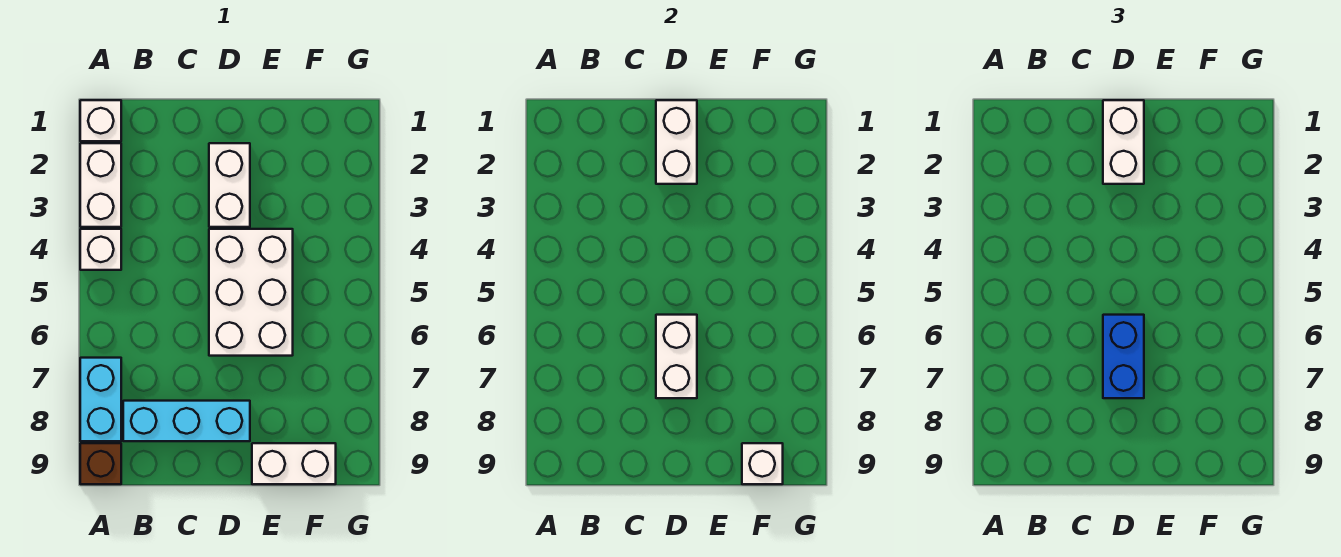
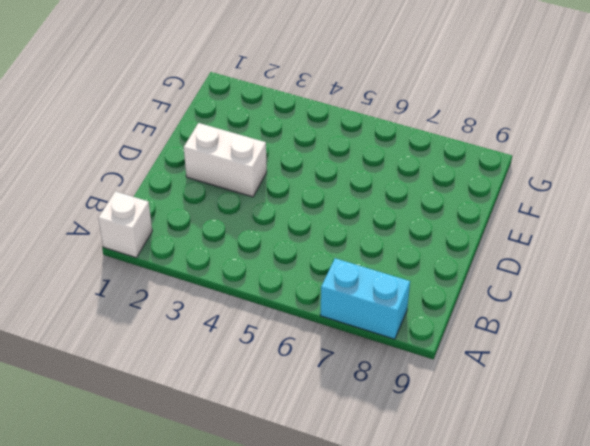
none -> white brick A2:A3 level 1
none -> white brick A4 level 1
none -> brown brick A9 level 1

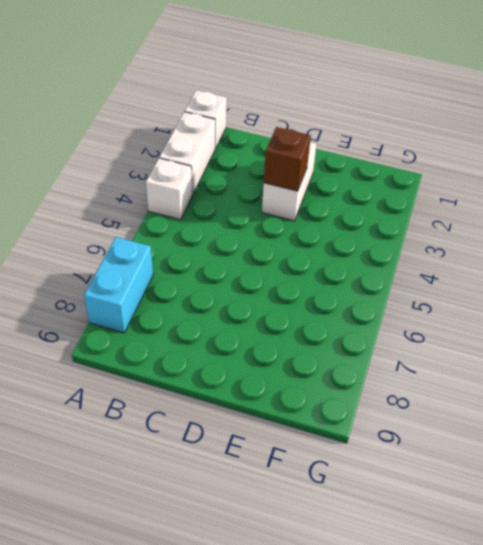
brown brick D3 level 2 -> brown brick A9 level 1
none -> cyan brick B8:D8 level 1
none -> white brick D4:E6 level 1
none -> white brick E9:F9 level 1

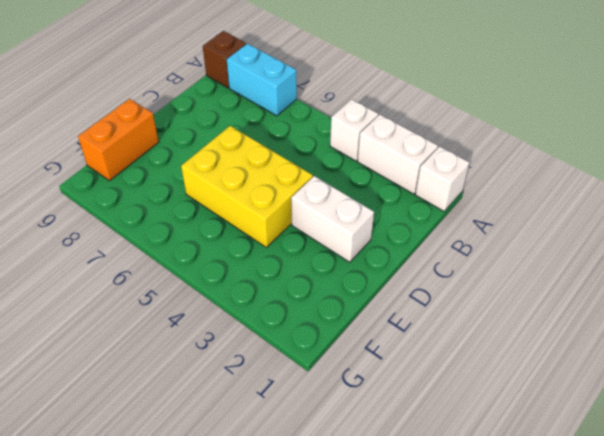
yellow brick D4:E6 level 1 -> white brick D4:E6 level 1
orange brick E9:F9 level 1 -> white brick E9:F9 level 1
none -> cyan brick B8:D8 level 1
none -> white brick D1:D2 level 2
none -> white brick D6:D7 level 2

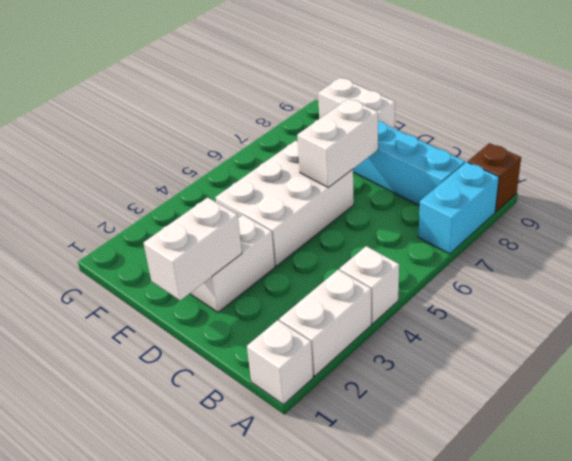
none -> white brick F9 level 2
none -> white brick D1:D2 level 3
none -> blue brick D6:D7 level 3

